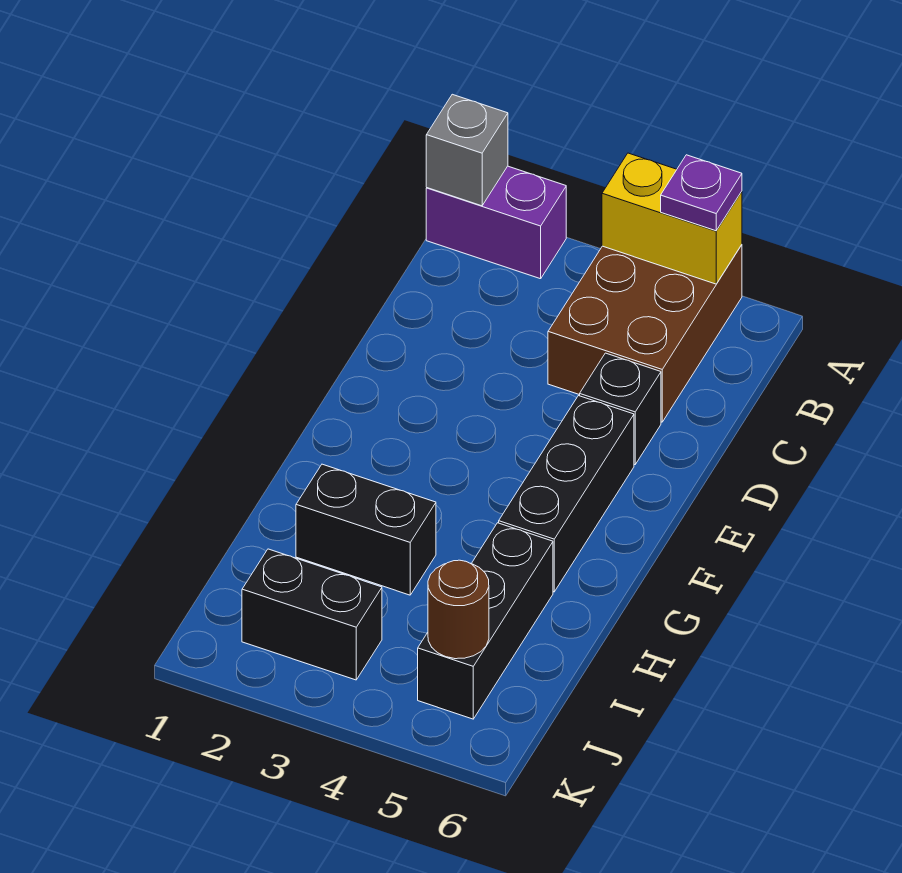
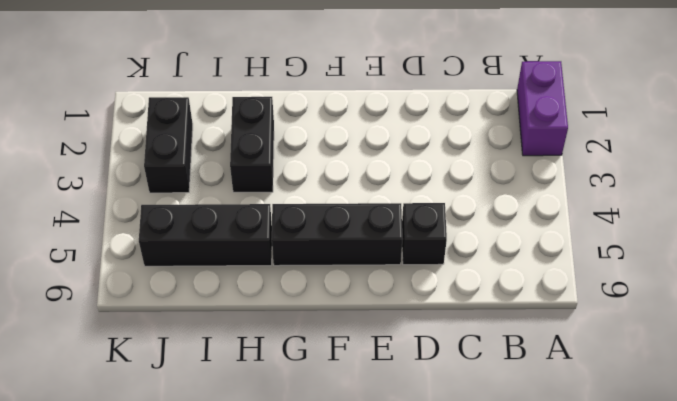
none -> brown brick A4:C5 level 1
none -> grey brick A1 level 2

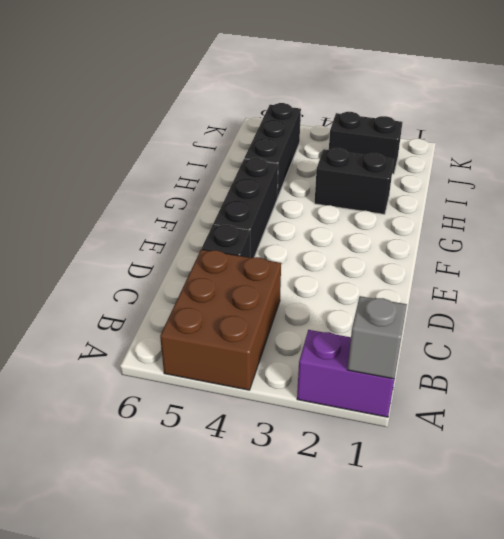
none -> yellow brick A4:A5 level 2
none -> brown round brick J5 level 2

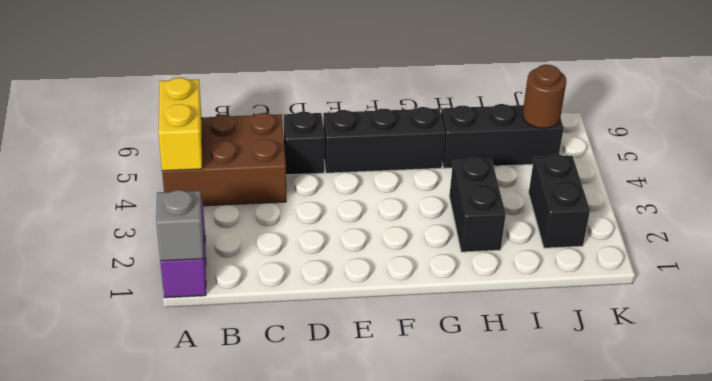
none -> purple plate A5 level 3

